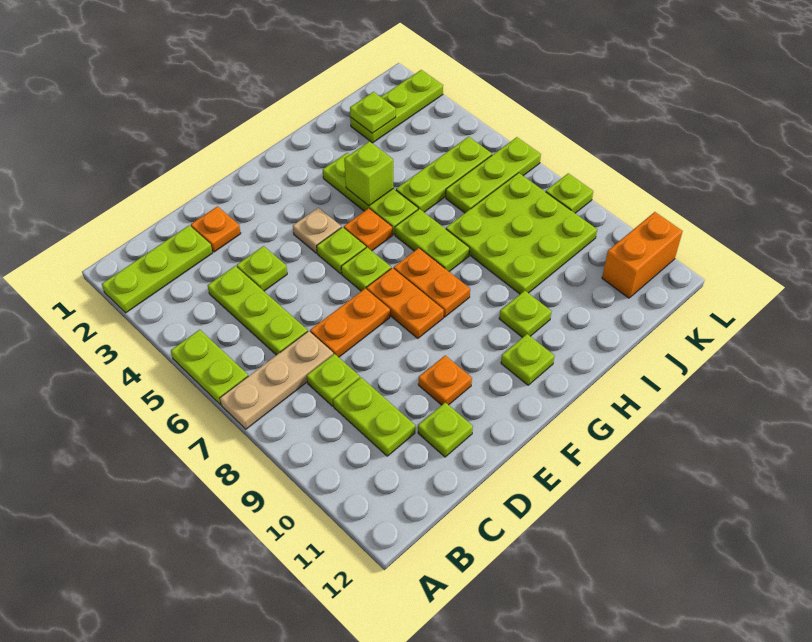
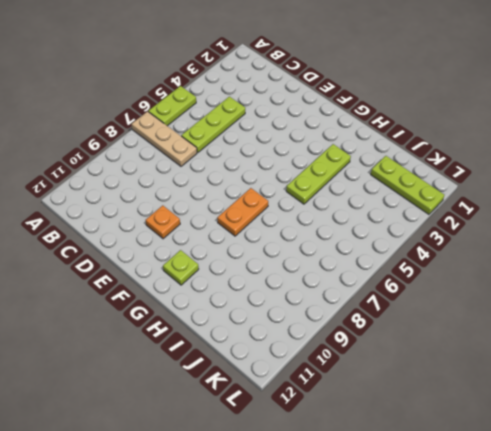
none -> lime plate A2:C2 level 1
none -> lime plate C8 level 1
none -> lime plate C9:C10 level 1

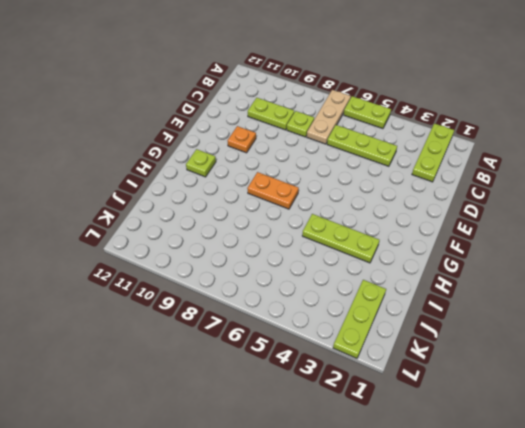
none -> orange plate D2 level 1
none -> lime plate D4 level 1
none -> orange plate D7:E7 level 1

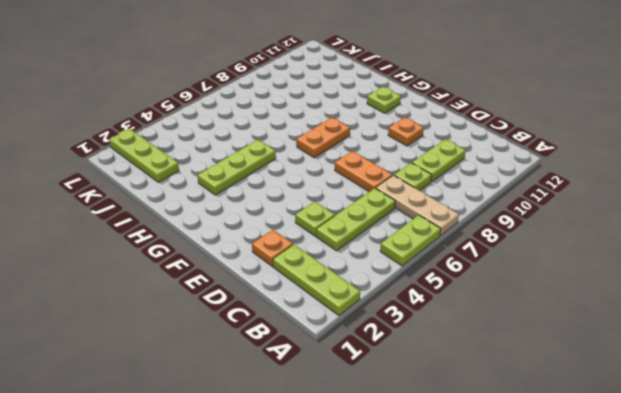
none -> lime plate D11 level 1
none -> tan plate F4 level 1
none -> lime plate F5 level 1

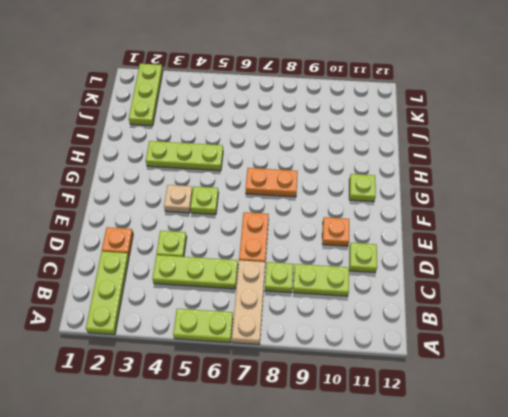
none -> lime plate F6 level 1
none -> orange plate F7:F8 level 1
none -> orange plate G5 level 1

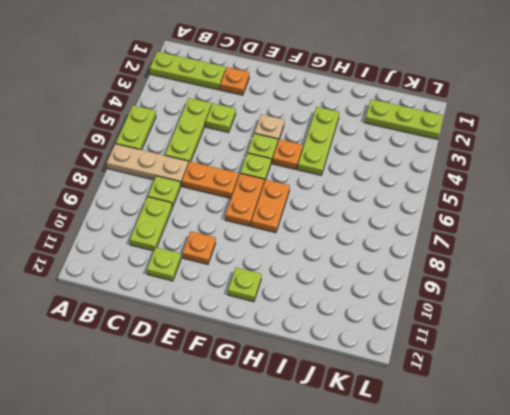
none -> lime plate H6:H7 level 1
none -> lime plate H10 level 1
none -> lime plate I5:K5 level 1

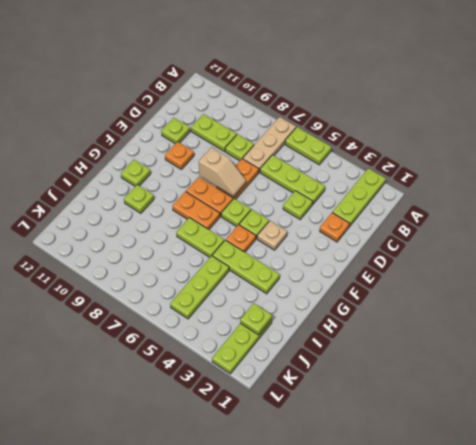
tan slope E7:E8 level 2 top 8 -> none
none -> lime plate I7:K9 level 1
none -> lime plate J6:L6 level 1
none -> orange brick K11:L11 level 1

